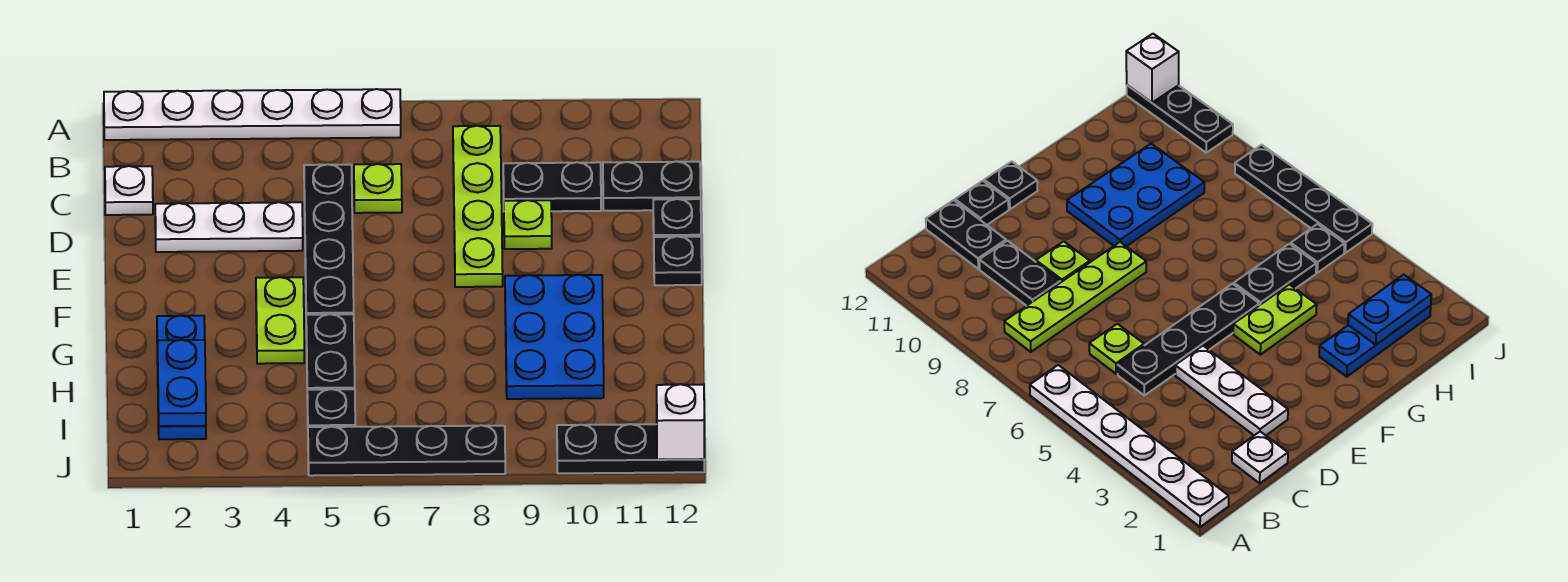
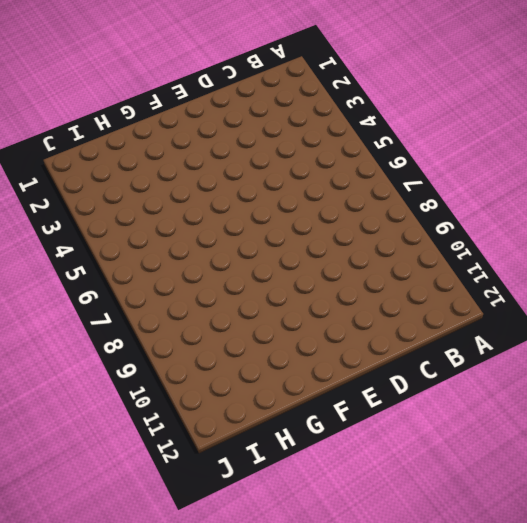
none -> white plate A1:A6 level 1
none -> lime plate B8:E8 level 1
none -> white plate C1 level 1

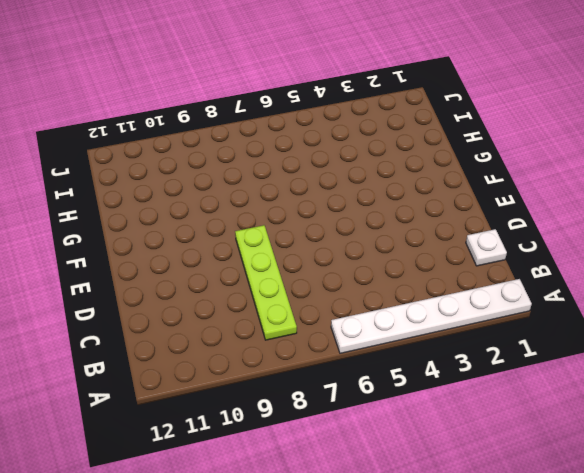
none -> black plate C5:F5 level 1
none -> lime plate C6 level 1
none -> black plate C9:C10 level 1

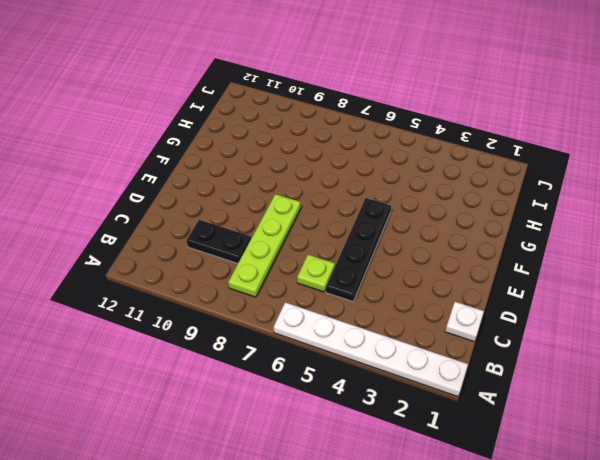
none -> black plate C11:C12 level 1
none -> white plate D2:D4 level 1
none -> lime plate D9 level 1

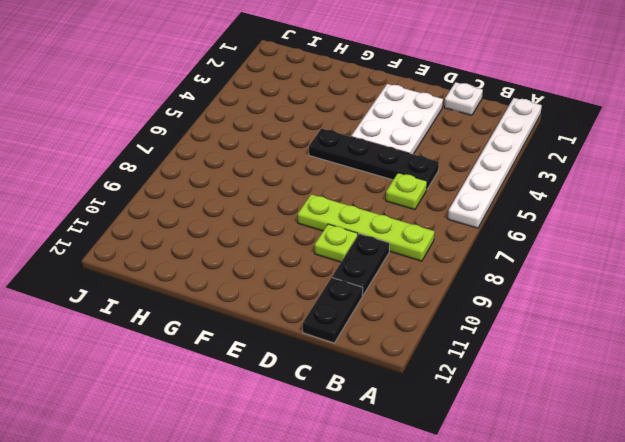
white plate D2:E4 level 1 -> white plate D2:D4 level 1
none -> black plate D12 level 1
none -> black plate E12 level 1
none -> lime plate F4:G4 level 1

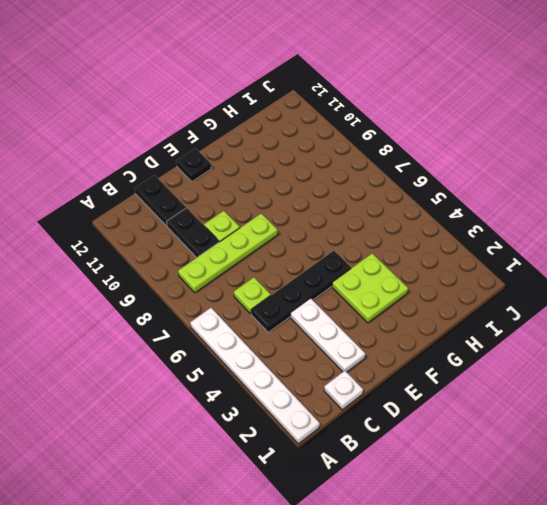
lime plate F3:G4 level 1 -> lime plate F4:G4 level 1
none -> black plate D12 level 1
none -> blue plate F9:H10 level 1
none -> blue plate G2:I2 level 1

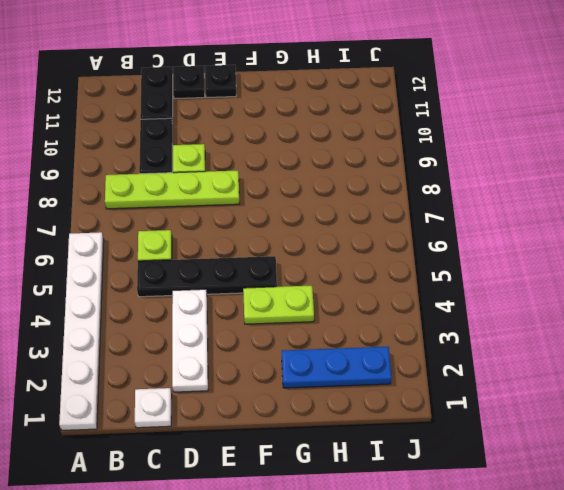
none -> blue plate F9:H10 level 1
none -> black plate G5:H5 level 1
none -> black plate I5 level 1

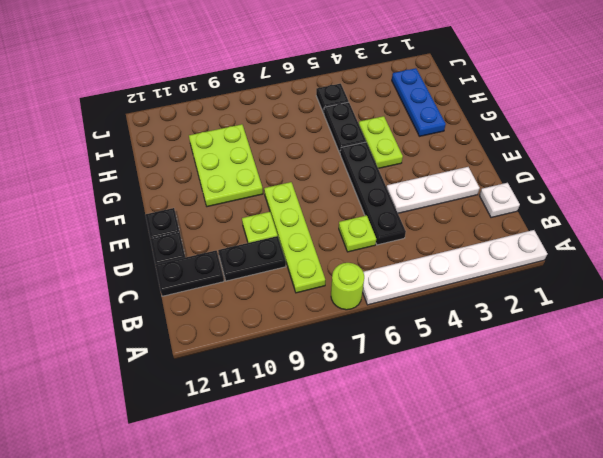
lime round brick A7 level 1 -> none
lime plate F9:H10 level 1 -> blue plate F9:H10 level 1
none -> black plate J5:J8 level 1
none -> black plate J10:J12 level 1
none -> blue plate H2:I2 level 2

